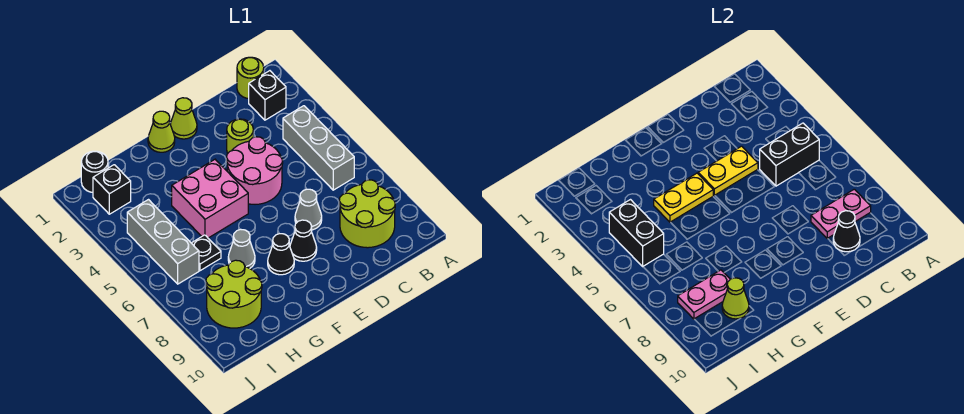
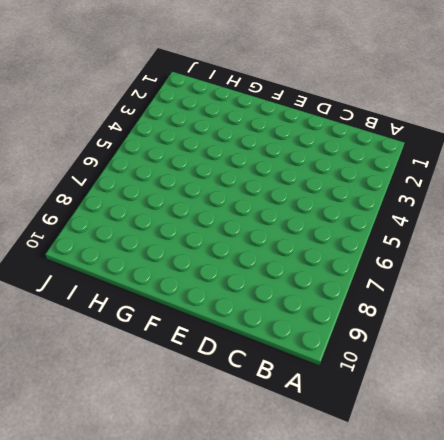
none -> lime round brick B1 level 1
none -> black brick B2 level 1
none -> grey brick B4:B6 level 1

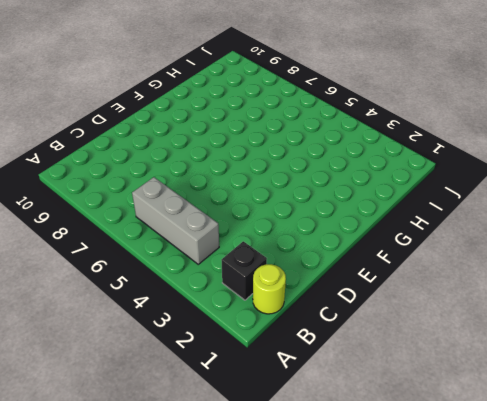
none -> lime round brick B8:C9 level 1
none -> lime round brick D3 level 1
none -> pink round brick D4:E5 level 1

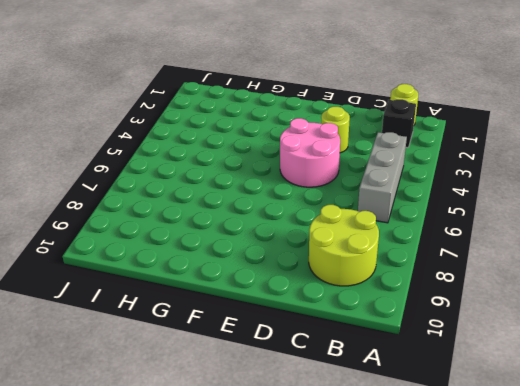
none -> grey cone D7 level 1
none -> lime cone E1 level 1
none -> black cone E8 level 1

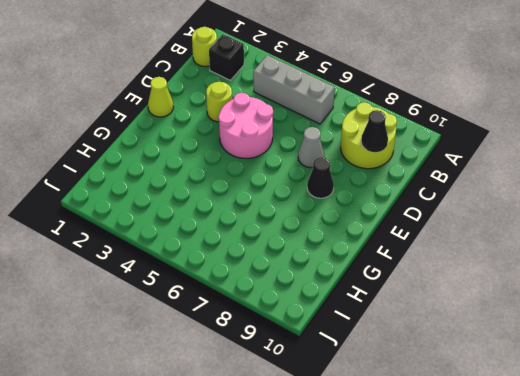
none -> lime cone F1 level 1
none -> pink brick F4:G5 level 1
none -> black cone F8 level 1

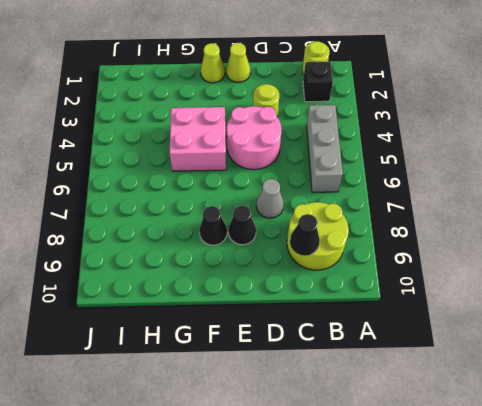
none -> grey cone G7 level 1
none -> black plate H6 level 1
none -> lime round brick H8:I9 level 1

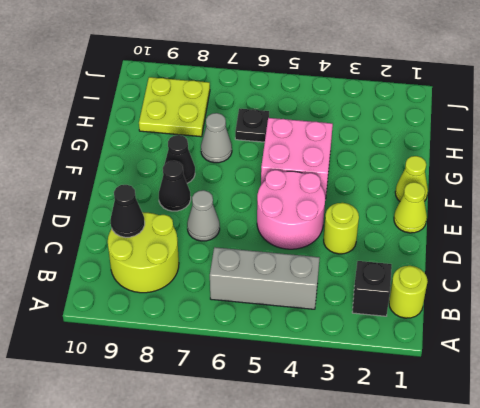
lime plate H8:I9 level 1 -> lime round brick H8:I9 level 1
none -> black round brick I1 level 1
none -> black brick I2 level 1
none -> grey brick I4:I6 level 1

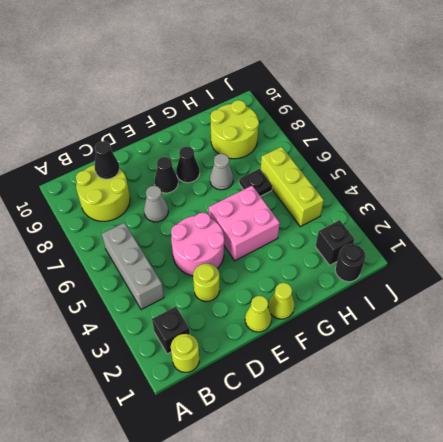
lime brick I4:I6 level 1 -> grey brick I4:I6 level 1
none -> black brick B5:C5 level 2
none -> pink plate B8:C8 level 2
none -> yellow plate D4:E4 level 2

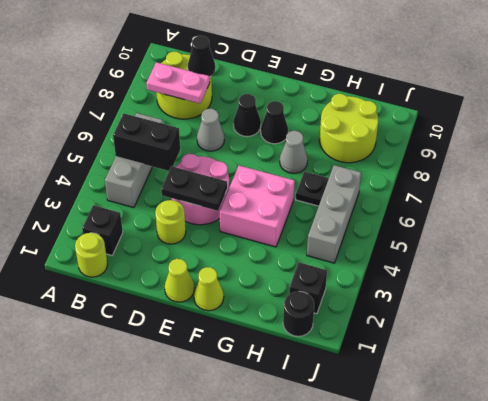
black plate D4:E4 level 2 -> yellow plate D4:E4 level 2
none -> yellow plate F4:G4 level 2
none -> pink plate H8:I8 level 2
none -> lime cone H9 level 2

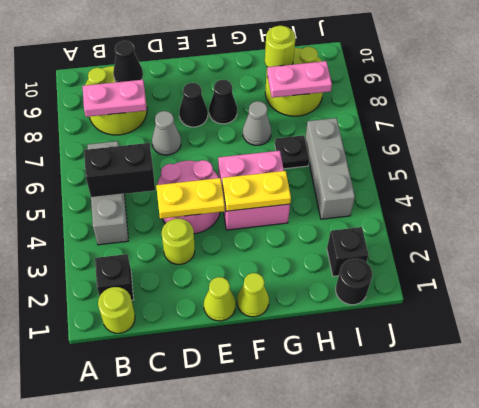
lime round brick H9 level 2 -> lime cone H9 level 2
none -> black brick I4:I5 level 2

